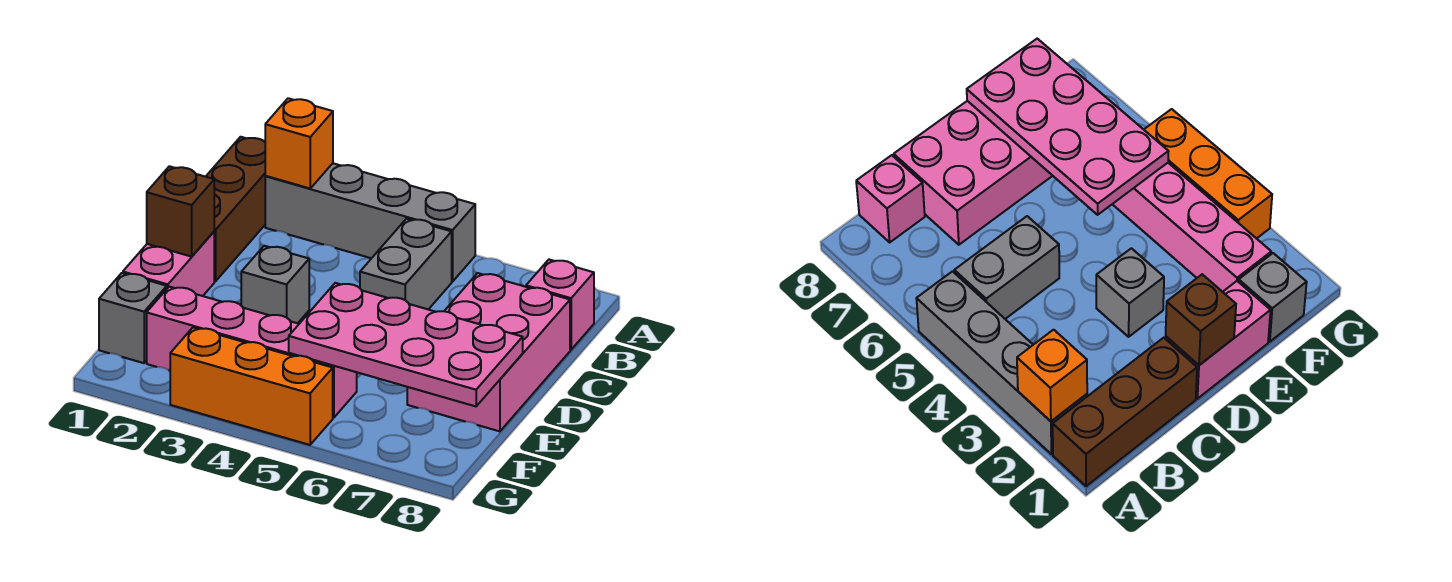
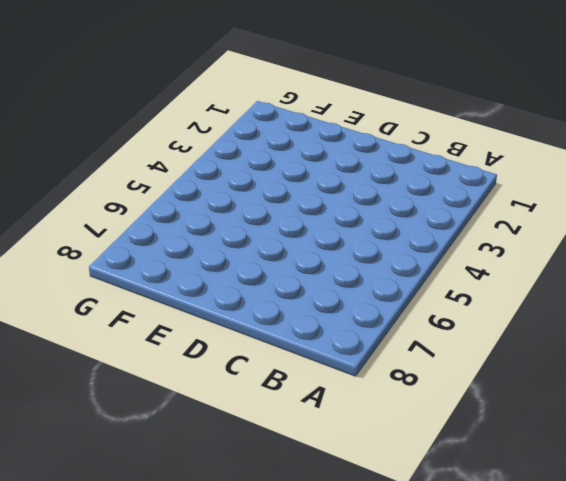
none -> brown brick A1:C1 level 1
none -> grey brick A2:A5 level 1
none -> grey brick B5:C5 level 1

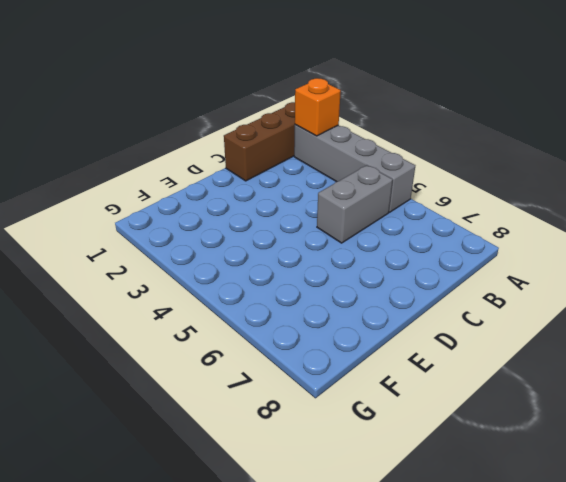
none -> pink brick B8 level 1
none -> pink brick C7:E8 level 1
none -> pink brick D1:E1 level 1

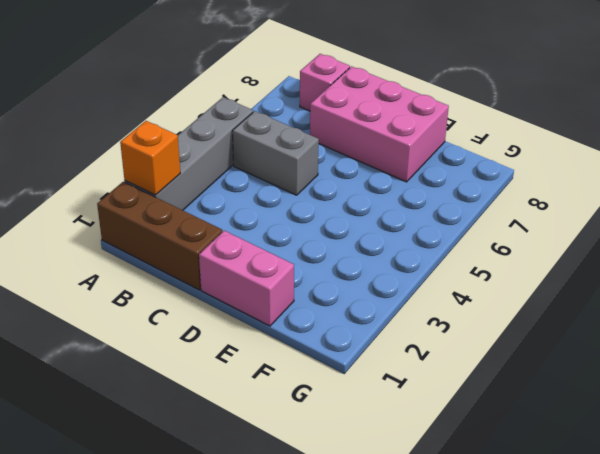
none -> grey brick D3 level 1
none -> grey brick F1 level 1
none -> pink brick F2:F5 level 1

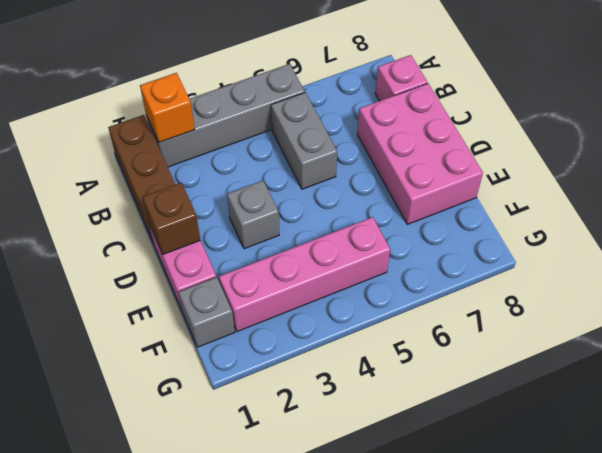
none -> orange brick G3:G5 level 1
none -> pink plate E5:F8 level 2

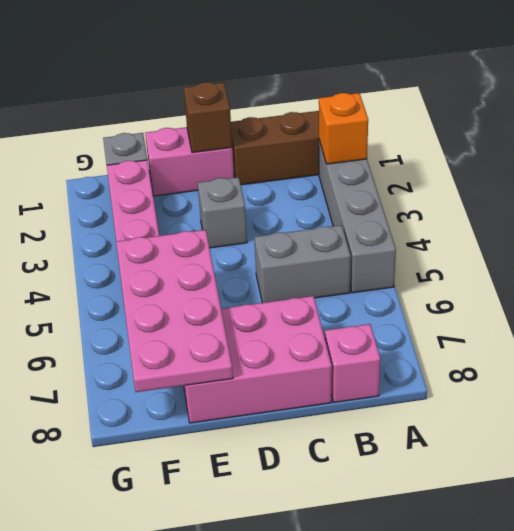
none -> orange brick G3:G5 level 1

